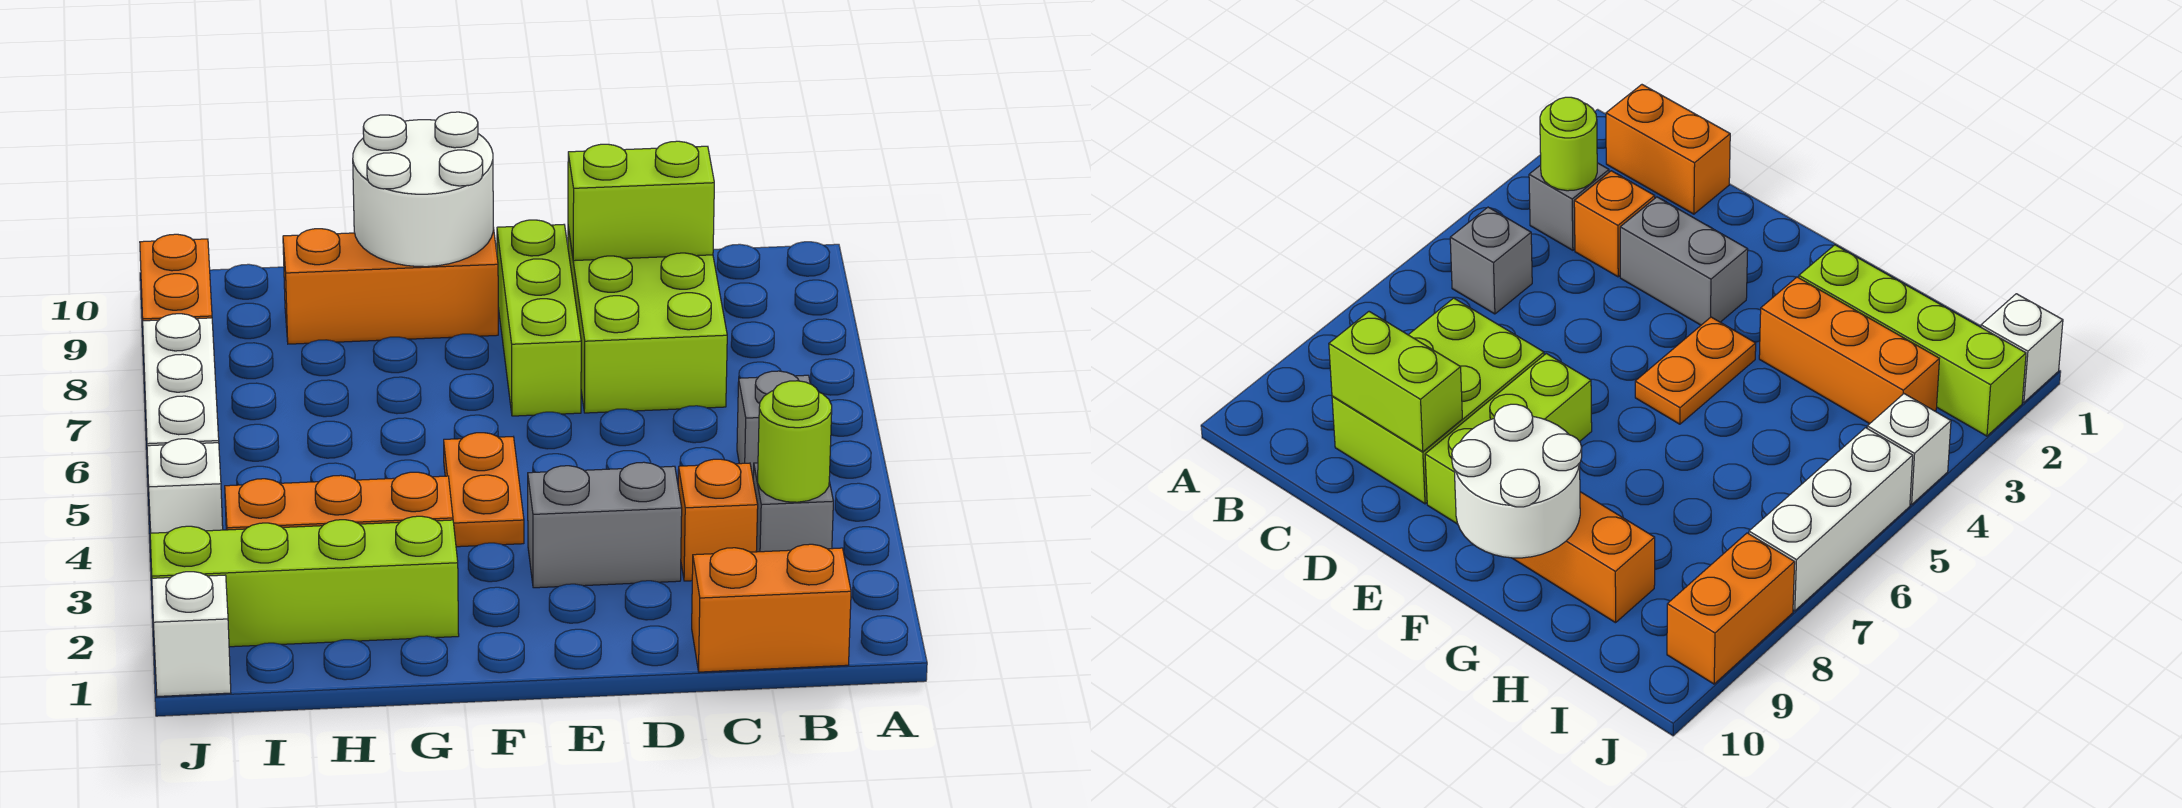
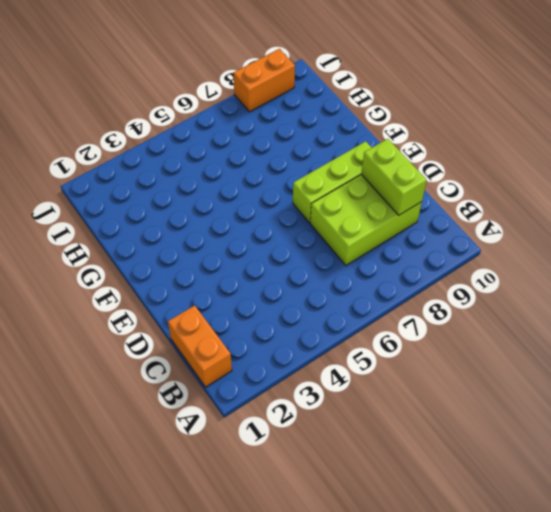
none -> grey brick B3 level 1
none -> grey brick B5 level 1
none -> orange brick C3 level 1

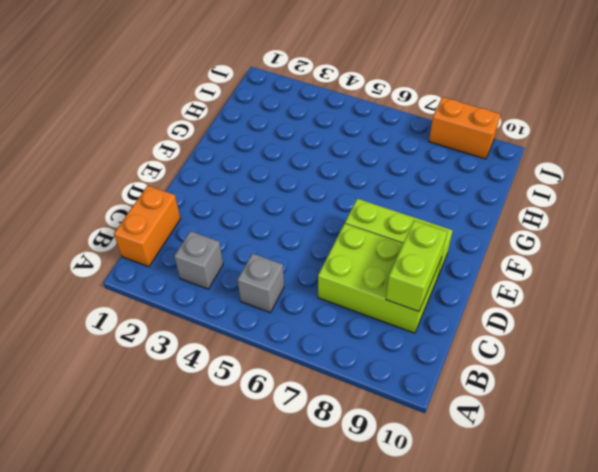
none -> orange brick C3 level 1
none -> grey brick D3:E3 level 1
none -> orange plate F4:F5 level 1

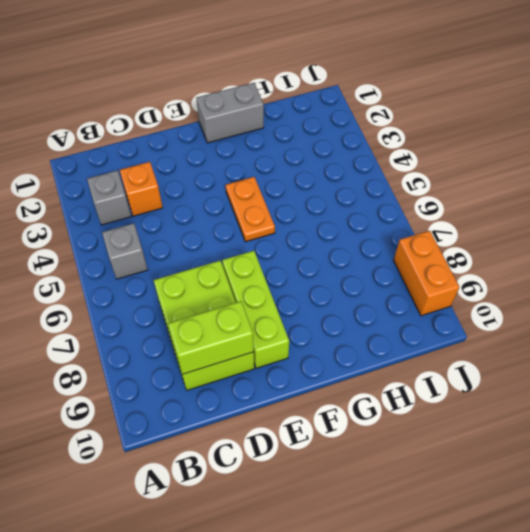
grey brick F1:G1 level 1 -> grey brick D3:E3 level 1
none -> orange brick B1:C1 level 1
none -> orange brick F9:H9 level 1
none -> lime brick G2:J2 level 1

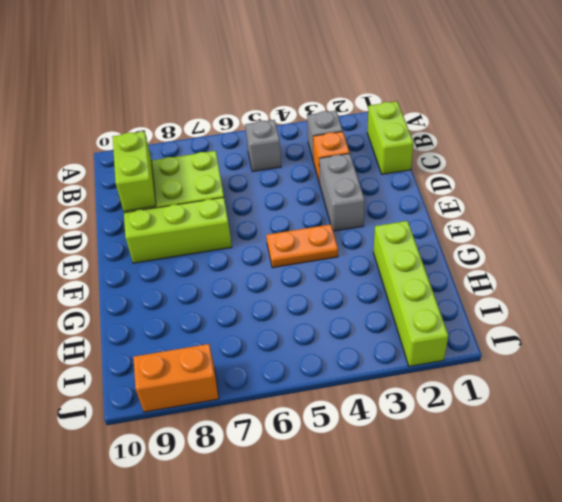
lime brick B1:C1 level 1 -> orange brick B1:C1 level 1
none -> orange brick F9:H9 level 1
none -> orange brick G3:I3 level 1
none -> white brick J1 level 1

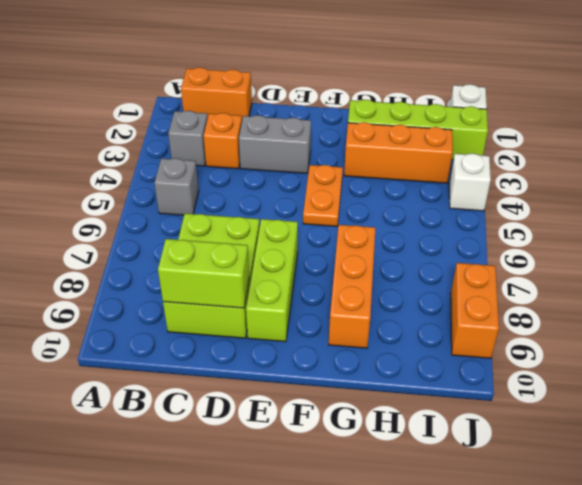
orange brick G7:G9 level 1 -> orange brick F9:H9 level 1
none -> white brick J5:J7 level 1
none -> lime round brick B3 level 2
none -> white round brick F9:G10 level 2

